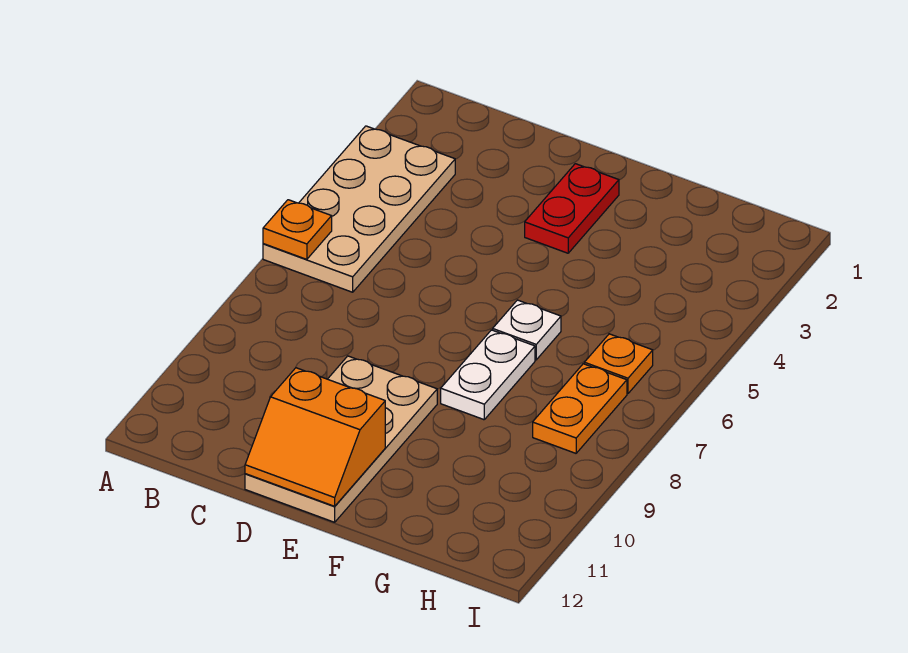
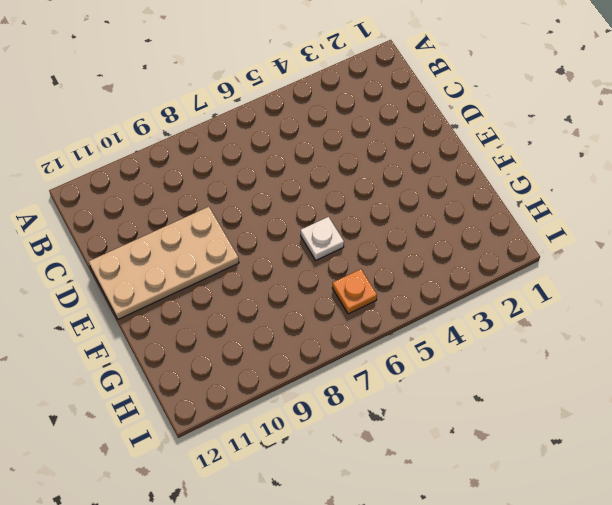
none -> tan plate A3:B6 level 1
none -> red plate E2:E3 level 1

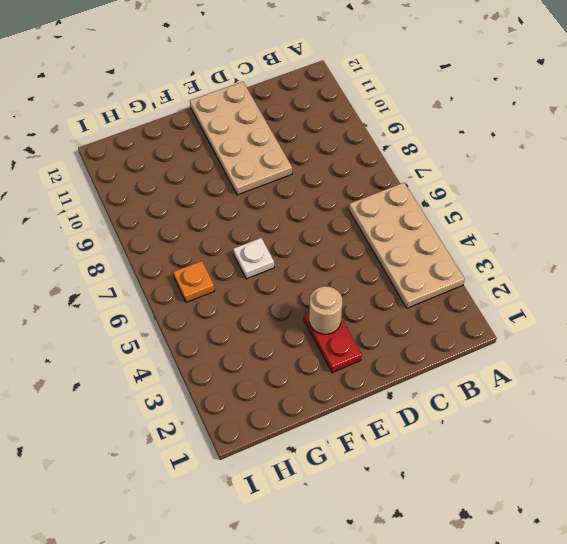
tan round brick E3 level 2 -> none
none -> white plate F7:F8 level 1
none -> orange plate H7:H8 level 1

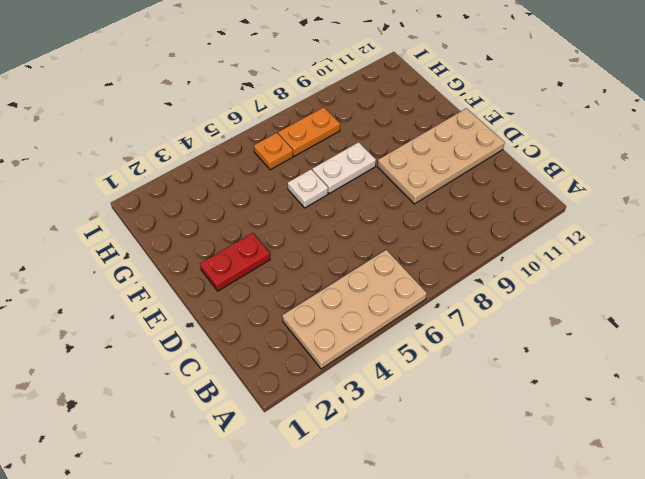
none -> orange plate A6 level 2
none -> orange slope D11:E12 level 2 top 11

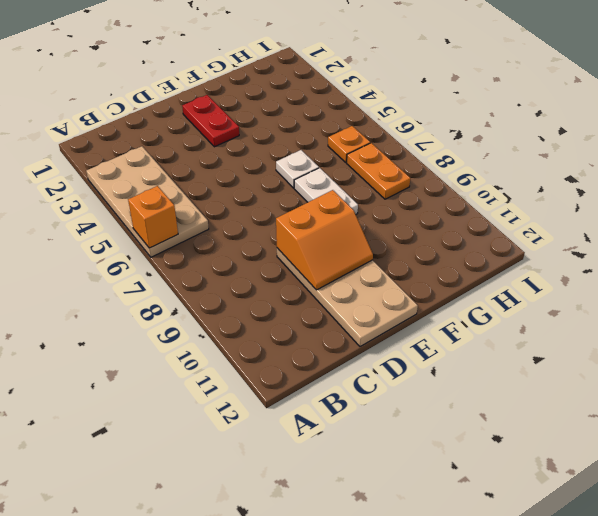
orange brick A6 level 2 -> orange plate A6 level 2
orange slope D9:E10 level 2 top 9 -> orange slope D11:E12 level 2 top 11

